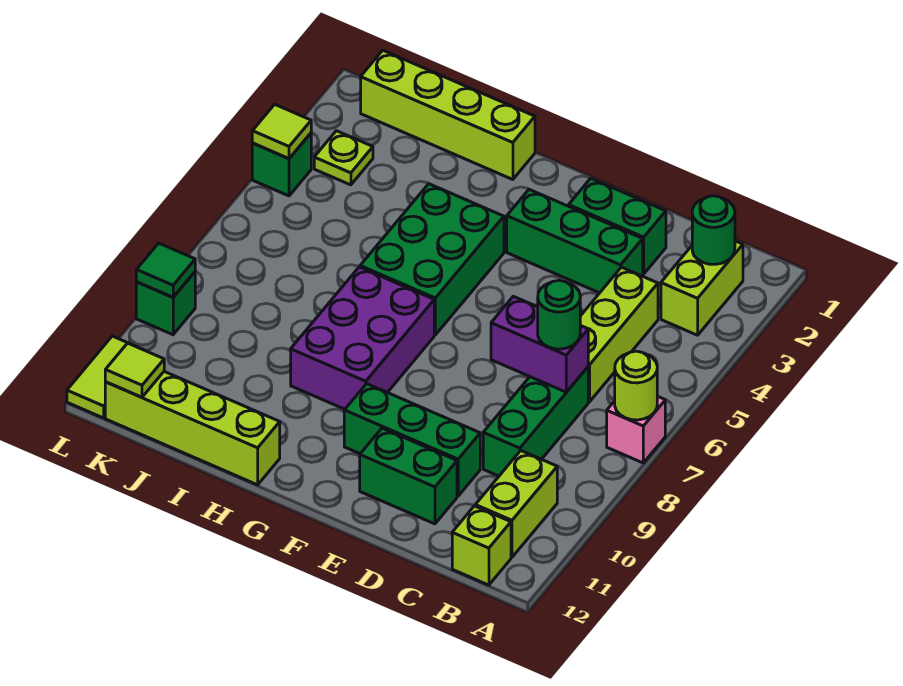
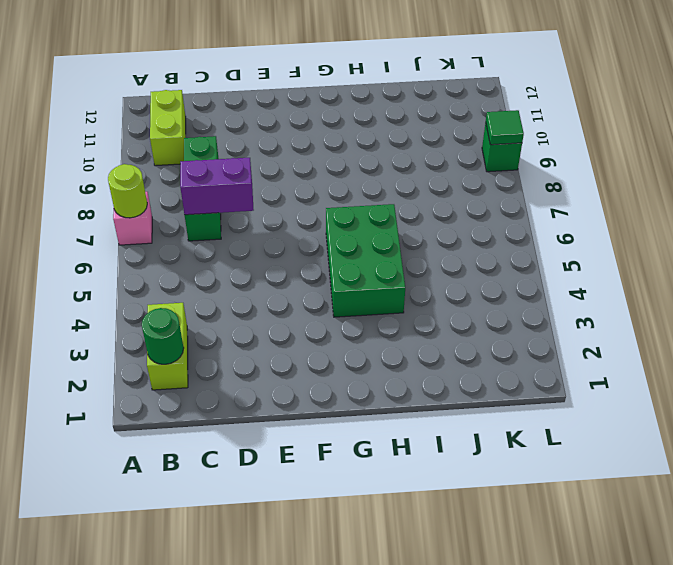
none -> lime brick B12 level 1
none -> lime brick C4:C6 level 1
none -> green brick D2:E2 level 1

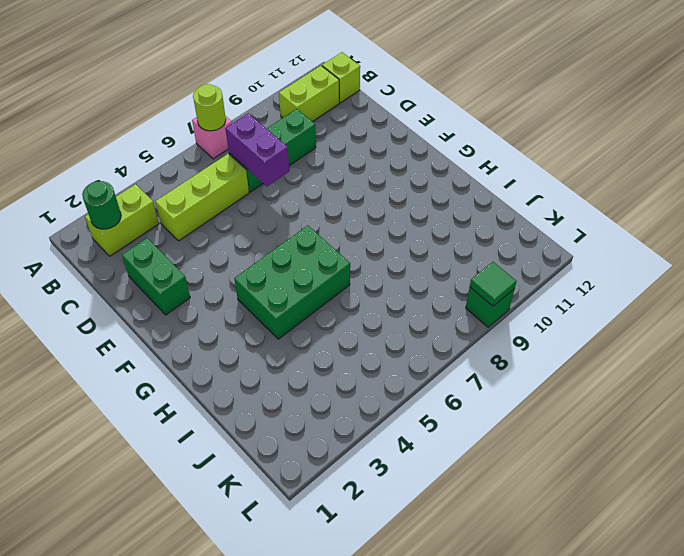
none -> green brick D3:F3 level 1
none -> green brick D10:F10 level 1
none -> green brick D11:E11 level 1

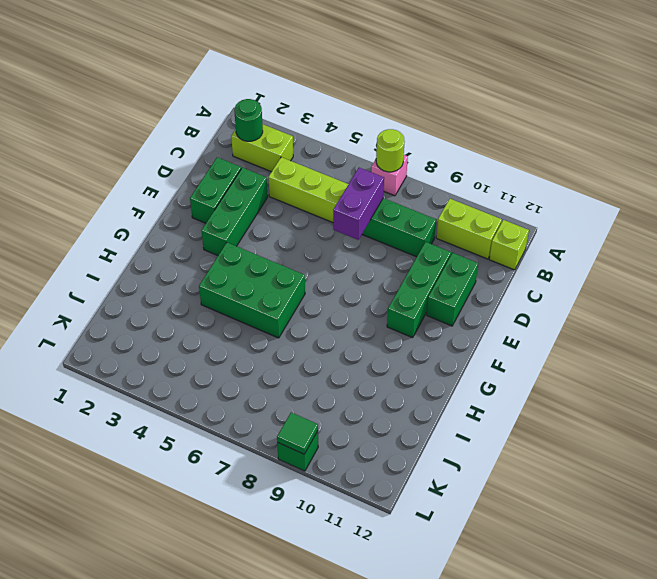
none -> purple brick G7:H9 level 1
none -> lime brick H1:K1 level 1
none -> lime brick H12:K12 level 1

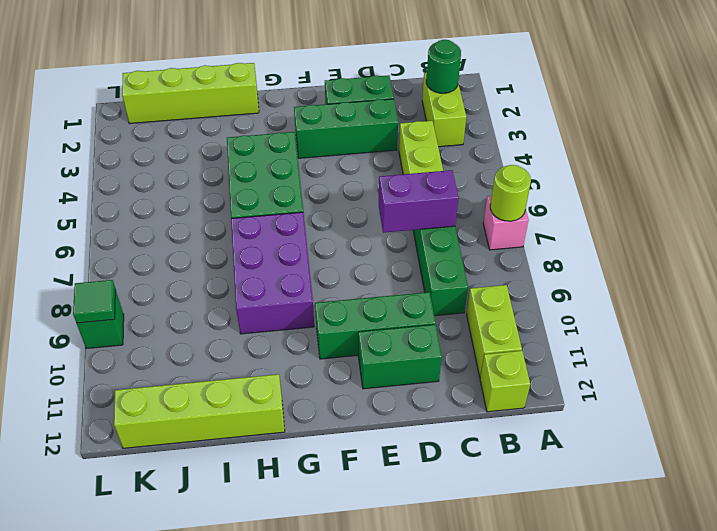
none -> lime plate K3 level 1
none -> green brick L4 level 1
none -> lime tile L11:L12 level 1

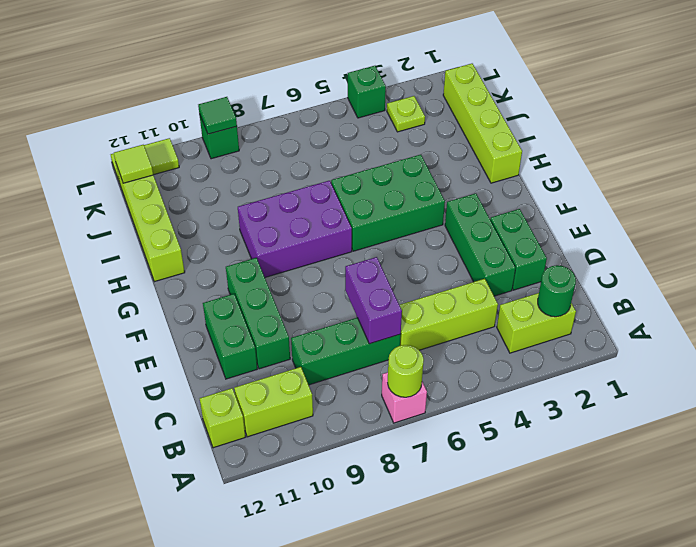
none -> lime tile L4 level 2
none -> green round brick C7 level 3

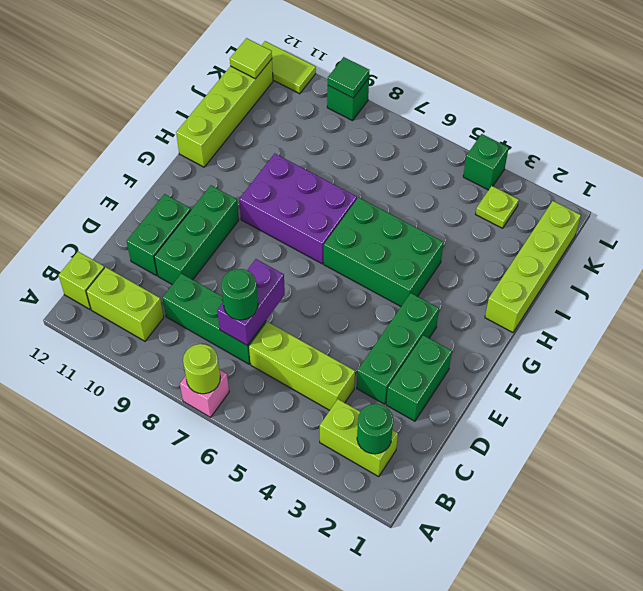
none -> lime tile L4 level 2

